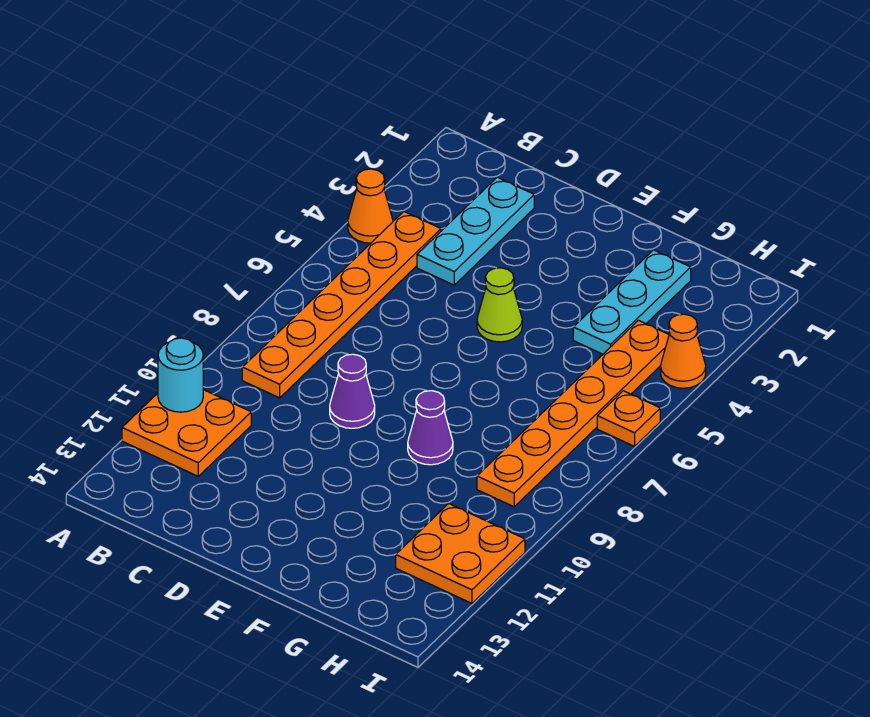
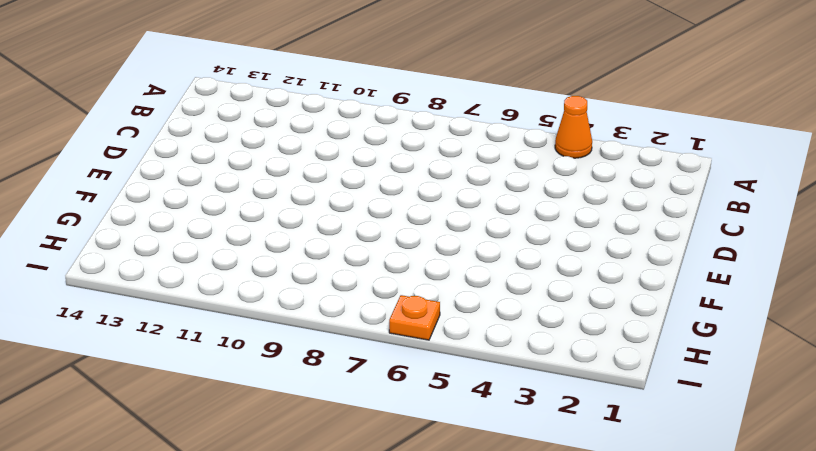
none -> orange plate A11:B12 level 1
none -> orange plate B4:B9 level 1
none -> cyan plate C2:C4 level 1

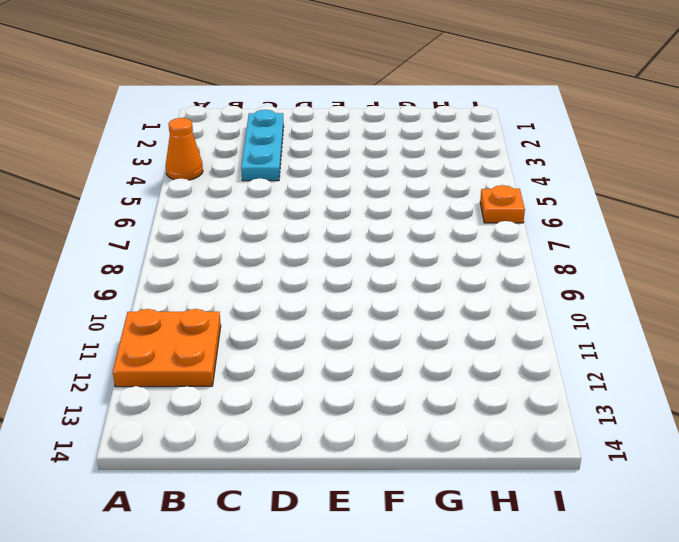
none -> orange plate B4:B9 level 1
none -> purple cone D9 level 1
none -> lime cone E5 level 1

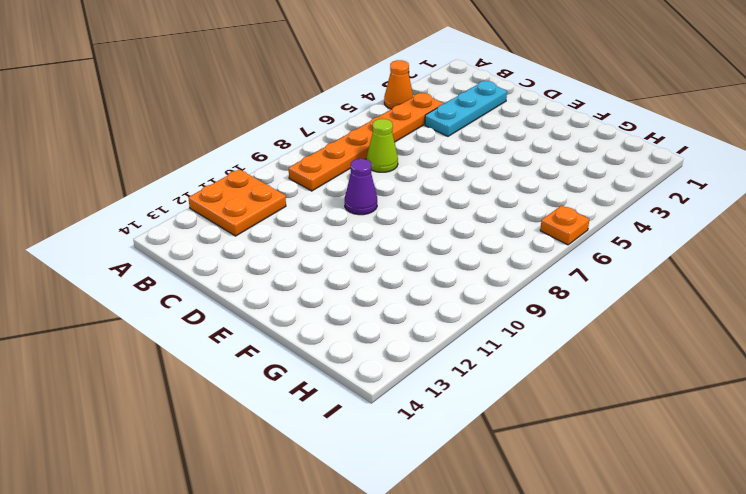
lime cone C7 level 1 -> lime cone E5 level 1
none -> purple cone F9 level 1
none -> cyan plate G2:G4 level 1
none -> orange plate H4:H9 level 1

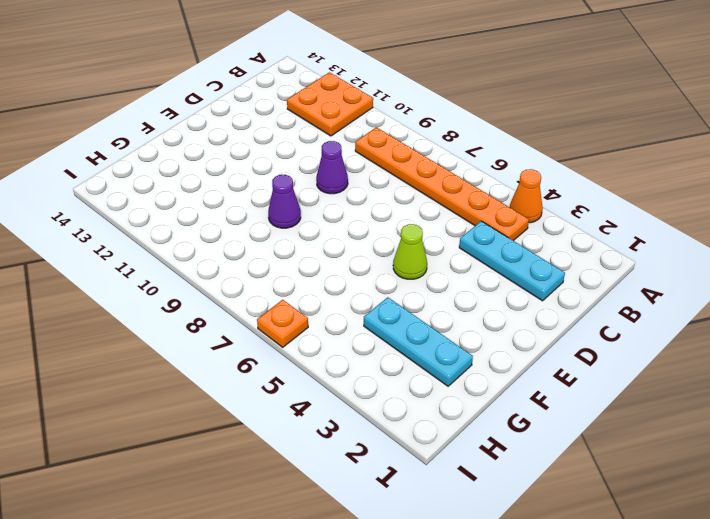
none -> orange plate H4:H9 level 1
none -> orange plate H11:I12 level 1
none -> orange cone I4 level 1

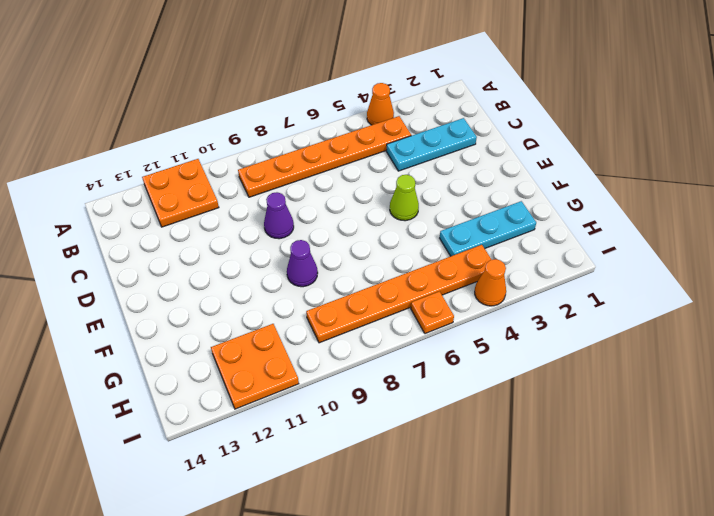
none -> cyan round brick A11 level 2

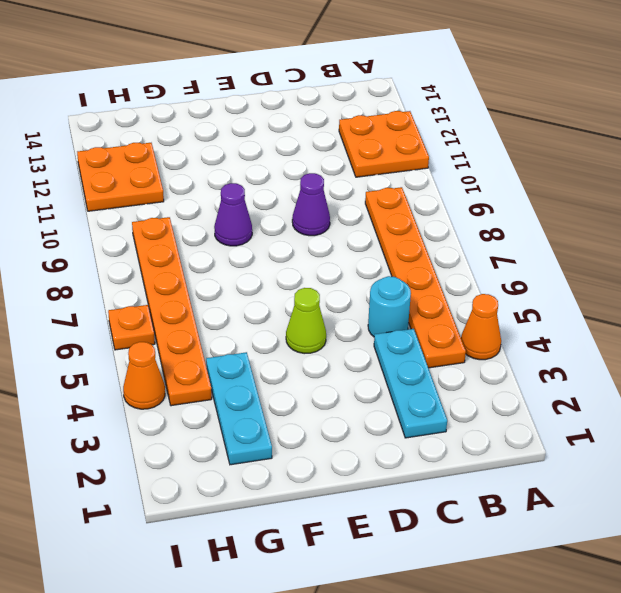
cyan round brick C5 level 1 -> cyan round brick A11 level 2

